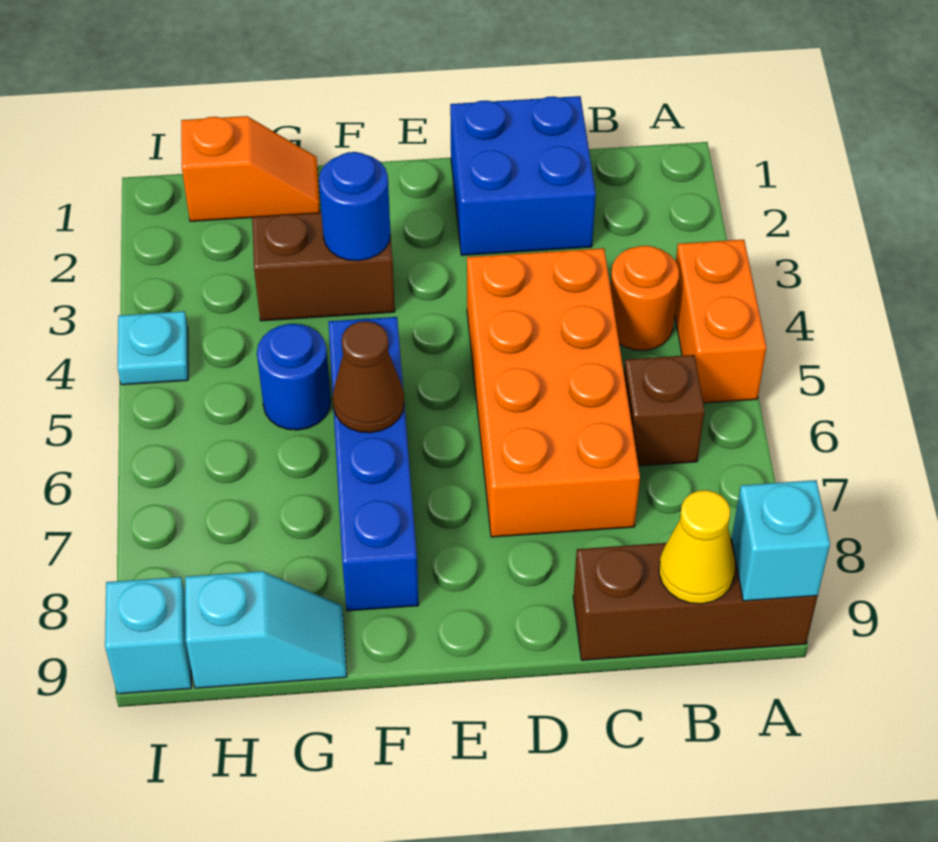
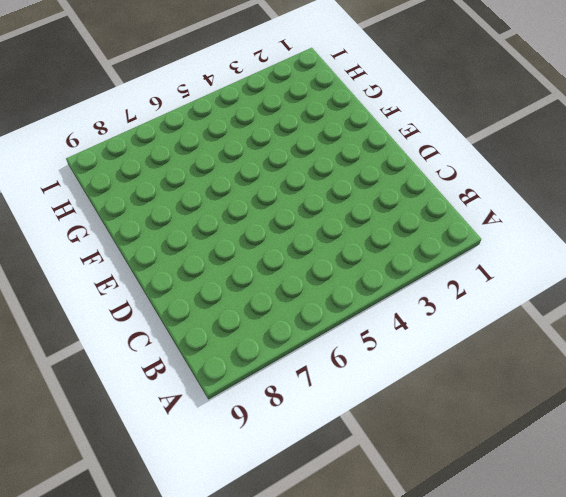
none -> orange brick A4:A5 level 1
none -> brown brick A9:C9 level 1
none -> orange round brick B4 level 1

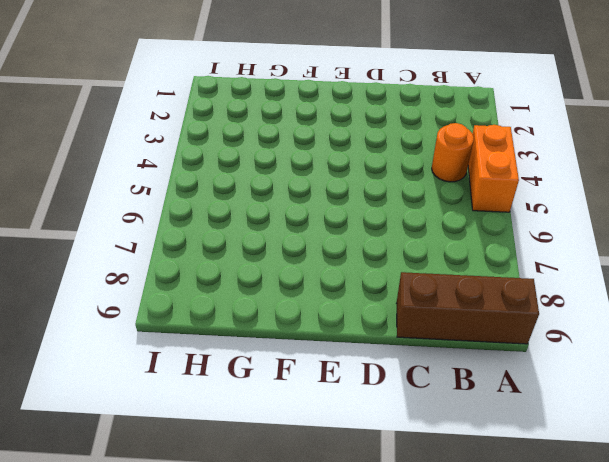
none -> brown brick B6 level 1
none -> blue brick C1:D2 level 1
none -> orange brick C4:D7 level 1

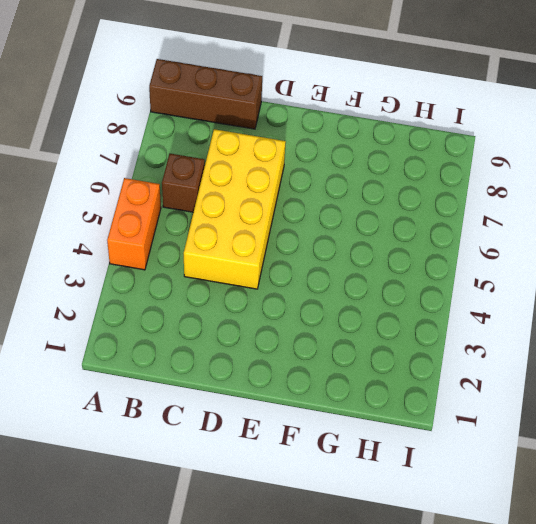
yellow brick C4:D7 level 1 -> orange brick C4:D7 level 1
none -> orange round brick B4 level 1
none -> blue brick C1:D2 level 1
none -> brown brick F3:G3 level 1

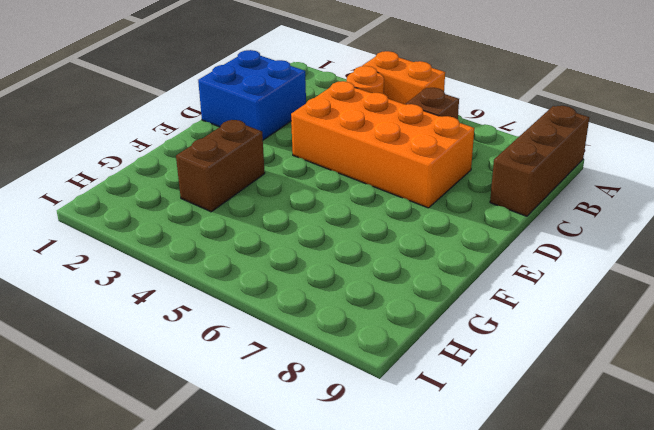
none -> blue brick F5:F8 level 1
none -> orange slope G1:H1 level 1 top H
none -> blue round brick G5 level 1

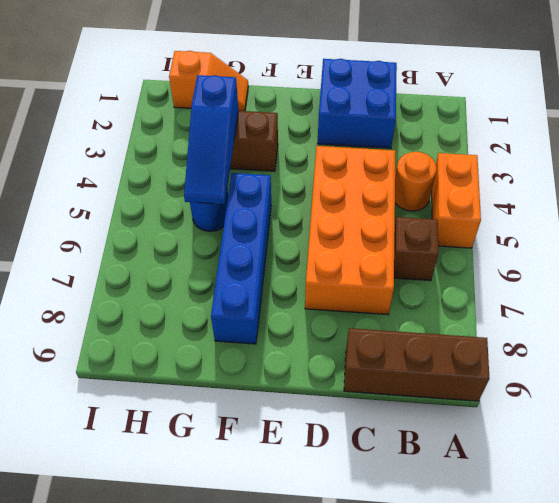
blue slope G3:G5 level 2 top 3 -> none
none -> cyan slope G9:H9 level 1 top H
none -> cyan plate I4 level 1
none -> cyan brick I9 level 1

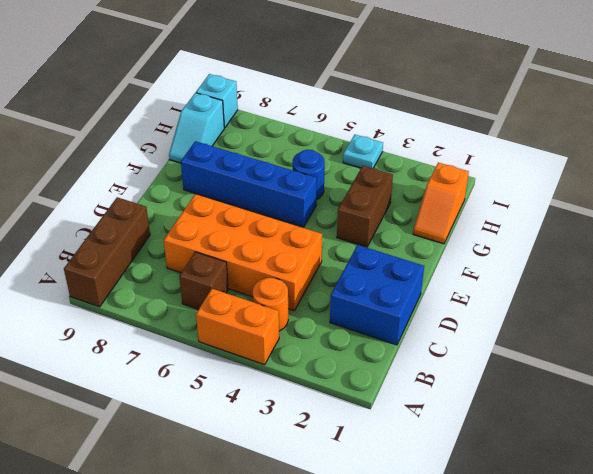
none -> cyan brick A9 level 2
none -> yellow cone B9 level 2
none -> blue round brick F3 level 2

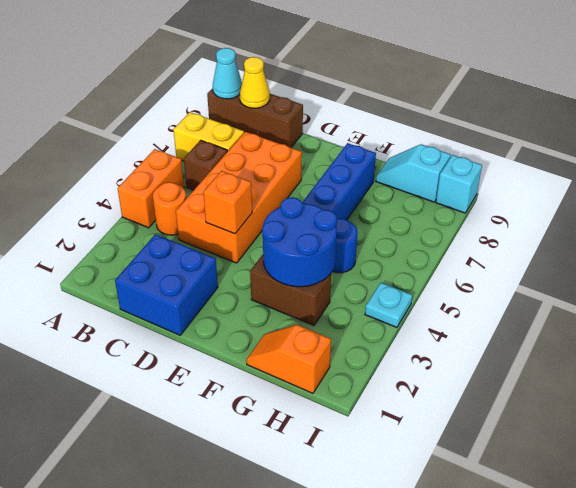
yellow brick A7:B7 level 1 -> none
cyan cone A9 level 2 -> cyan brick A9 level 2
orange brick D4 level 2 -> none
blue round brick F3:G4 level 2 -> blue round brick F3 level 2
none -> brown cone F6 level 2

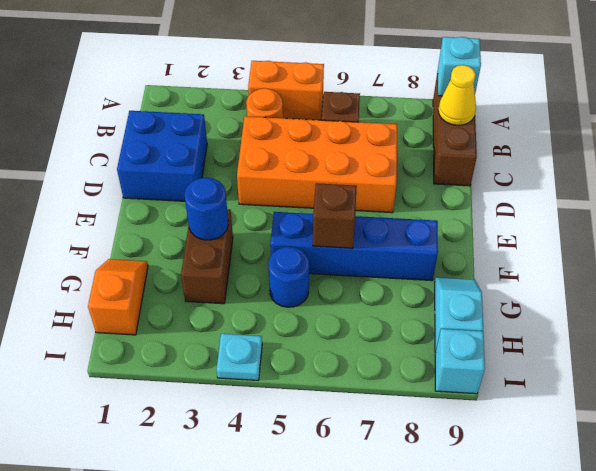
brown brick F6 level 2 -> brown cone F6 level 2

